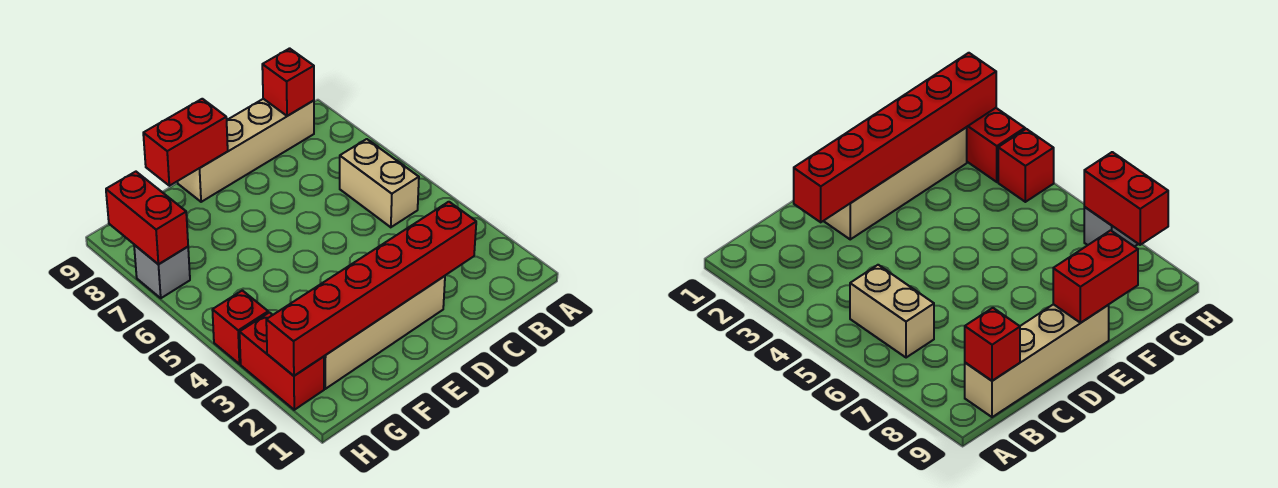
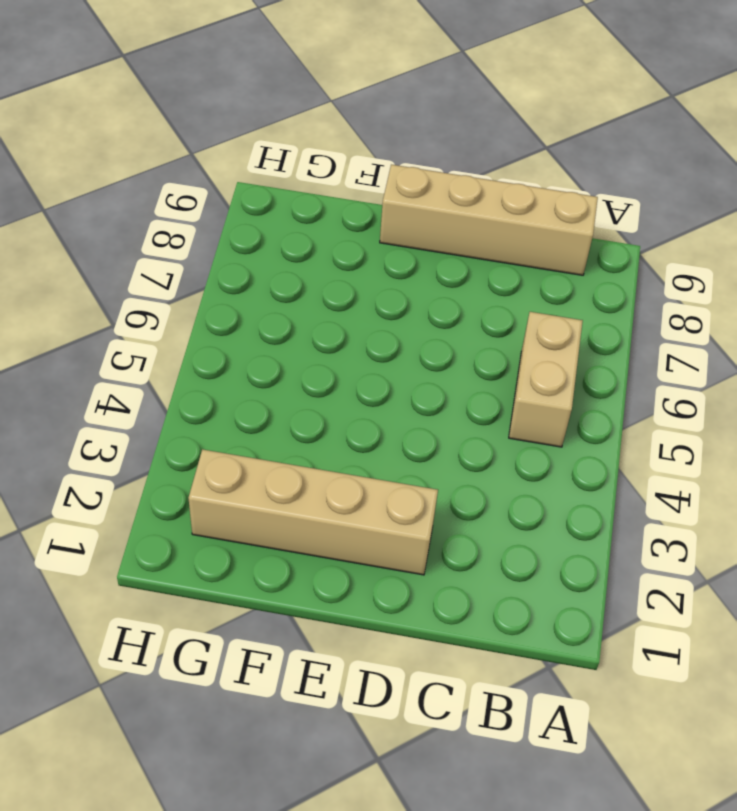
none -> red brick H2:H3 level 1
none -> red brick H4 level 1

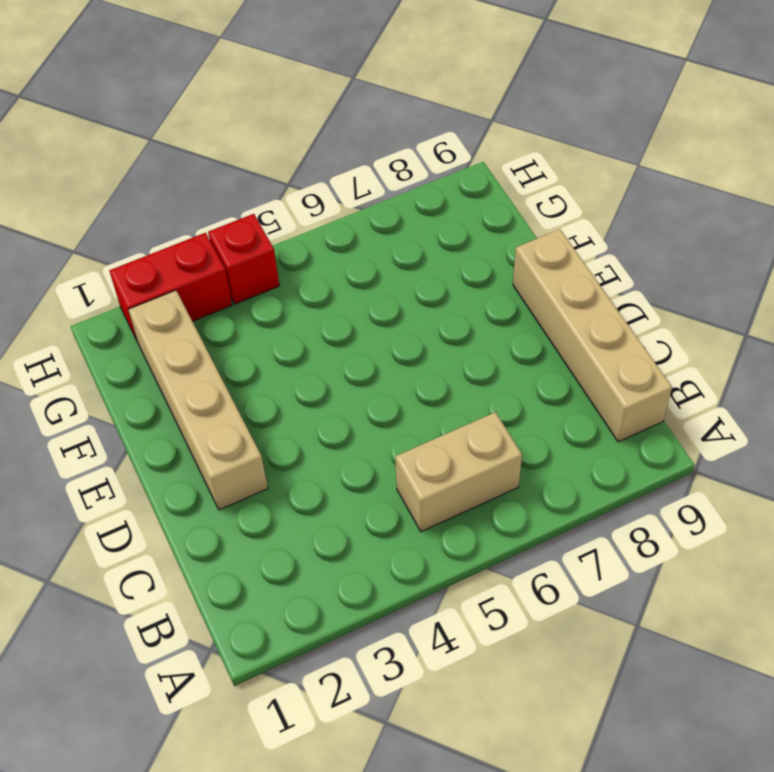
none -> grey brick H7 level 1
none -> red brick B9 level 2

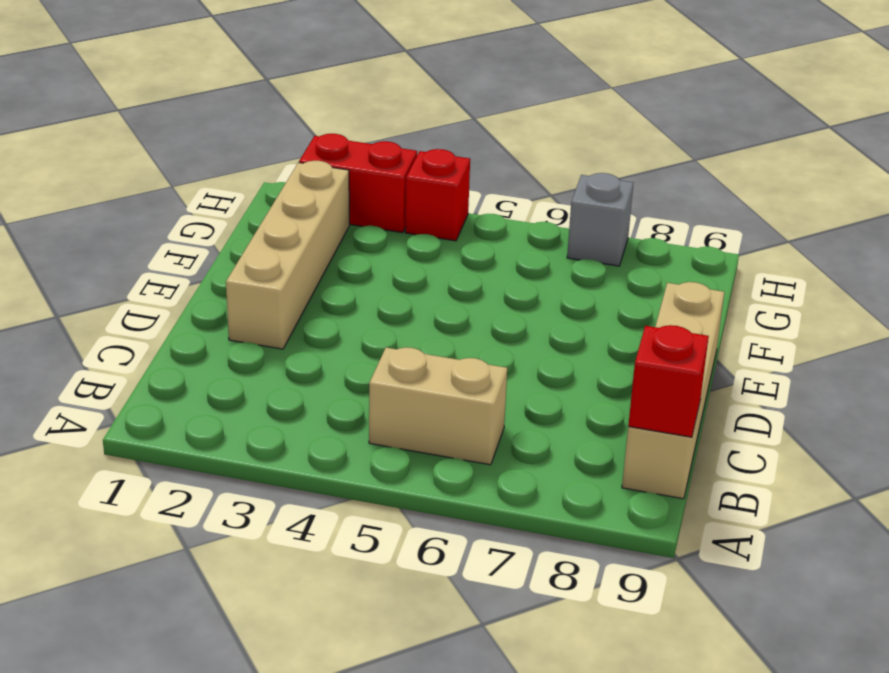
none -> red brick C2:H2 level 2
none -> red brick E9:F9 level 2

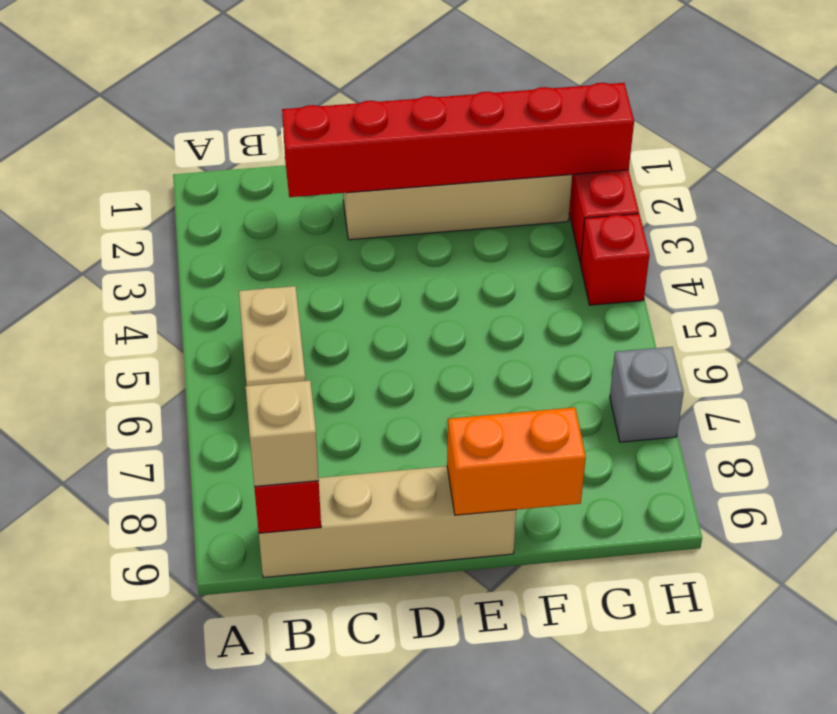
tan brick B9 level 3 -> none
orange brick E9:F9 level 2 -> red brick E9:F9 level 2
none -> red brick H7:H8 level 2

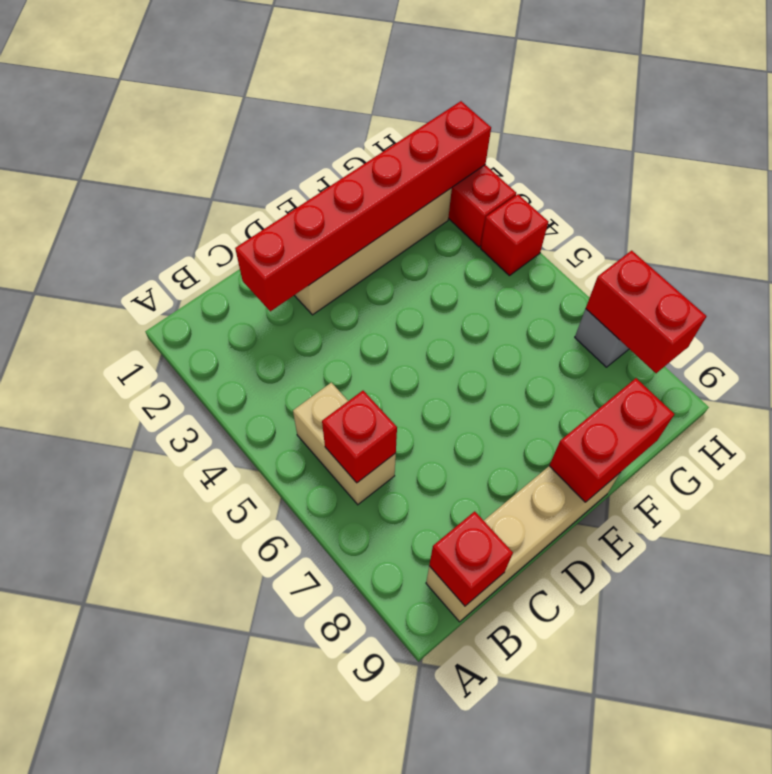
red brick B6 level 2 -> none

